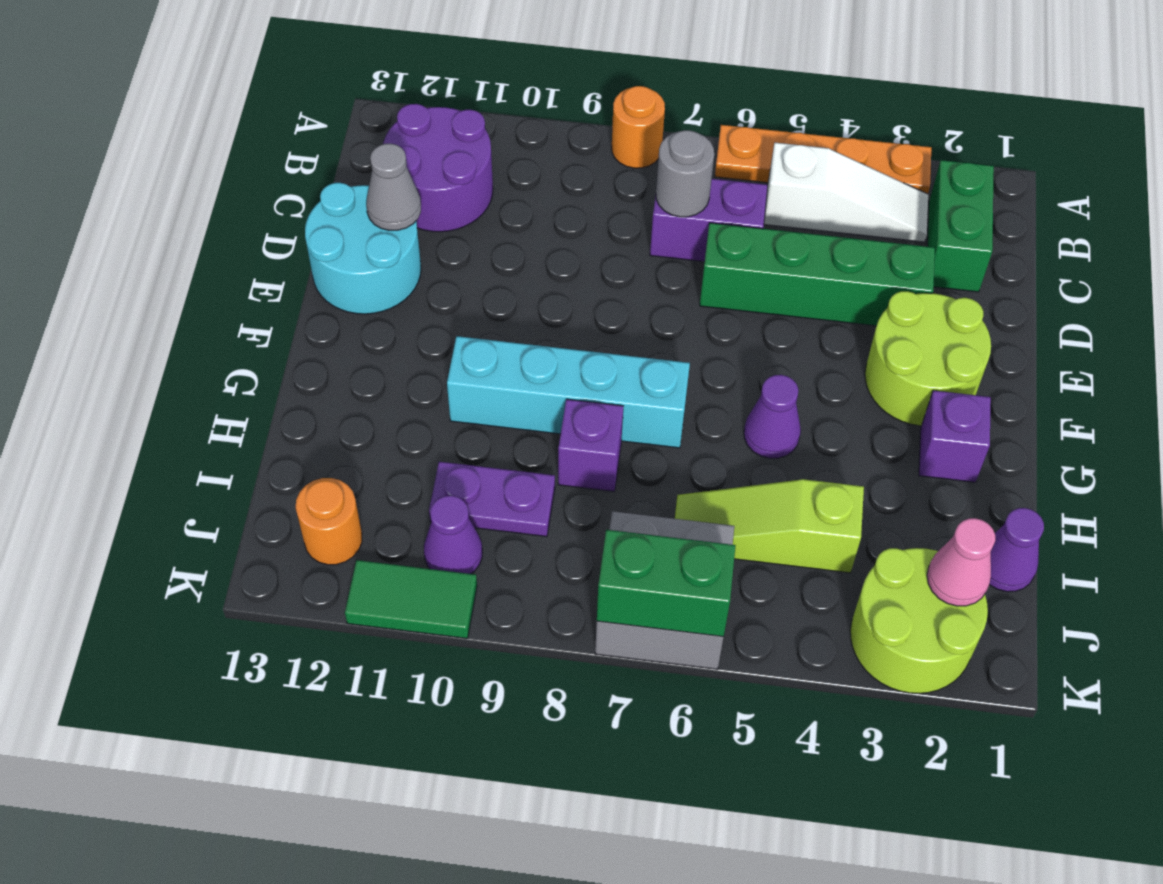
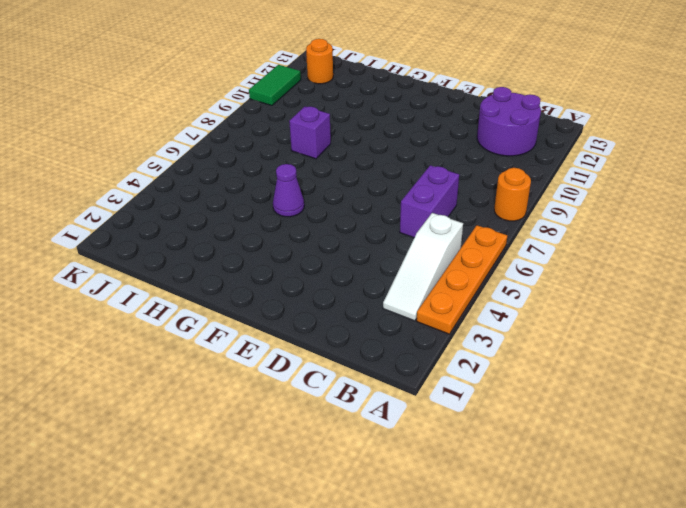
none -> green brick B2:C2 level 1
none -> green brick D3:D6 level 1
none -> cyan round brick D12:E13 level 1

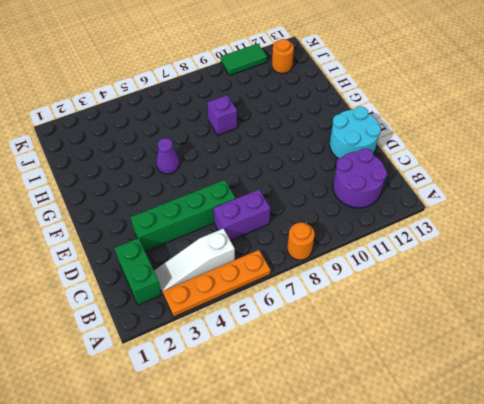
none -> lime round brick E2:F3 level 1
none -> purple brick G2 level 1
none -> cyan brick G7:G10 level 1

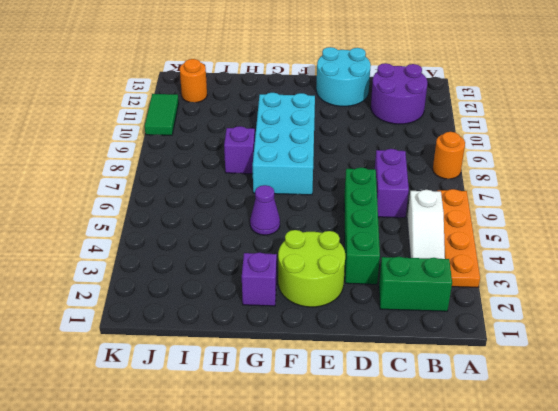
cyan brick F7:G10 level 1 -> cyan brick G7:G10 level 1
none -> purple cone I1 level 1
none -> lime slope I4:I6 level 1 top 4
none -> purple plate I9:I10 level 1

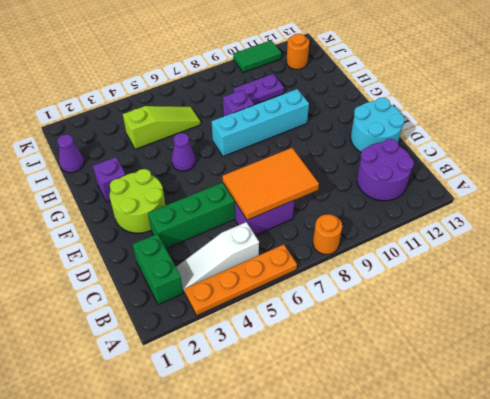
orange tile C6:D8 level 2 -> grey round brick C7 level 2
none -> lime round brick J2:K3 level 1
none -> grey brick J6:K7 level 1
none -> purple cone J10 level 1

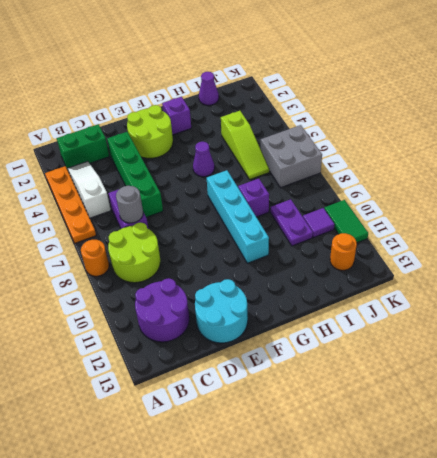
lime round brick B8:C9 level 1 -> lime round brick J2:K3 level 1
purple tile J10 level 1 -> purple cone J10 level 1
none -> grey cone D12 level 2
none -> pink cone J2 level 2
none -> green brick K6:K7 level 2

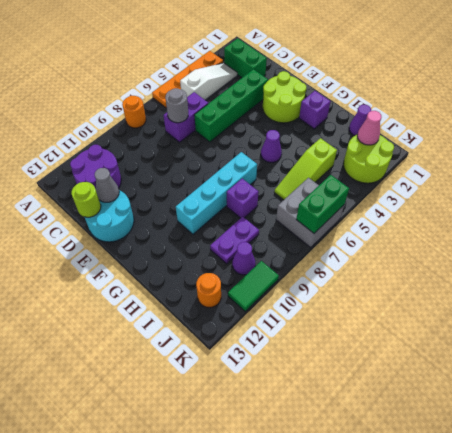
lime round brick D13 level 2 -> none

